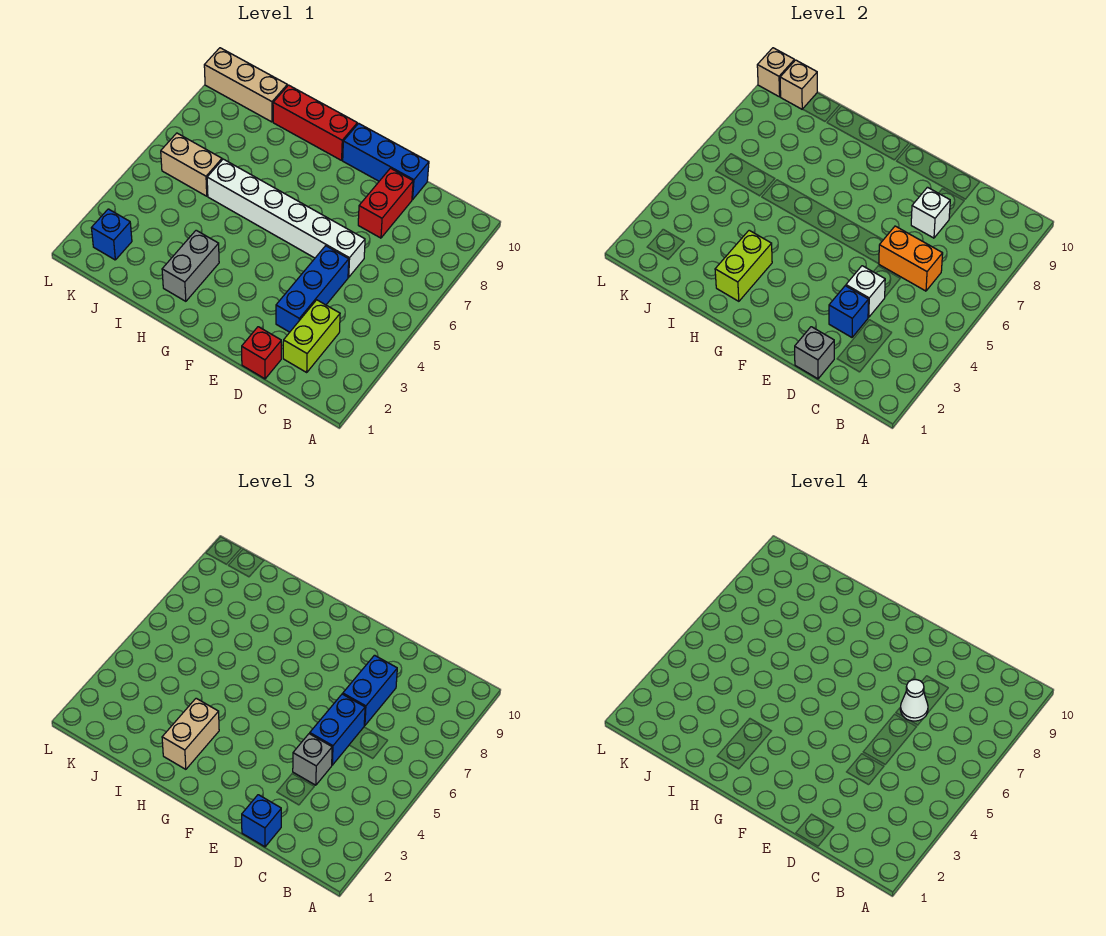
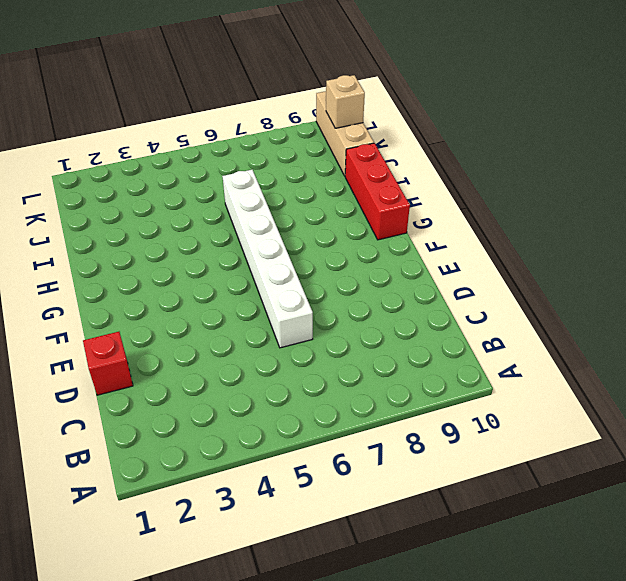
none -> lime brick C2:C3 level 1
none -> blue brick D3:D5 level 1
none -> red brick D8:D9 level 1

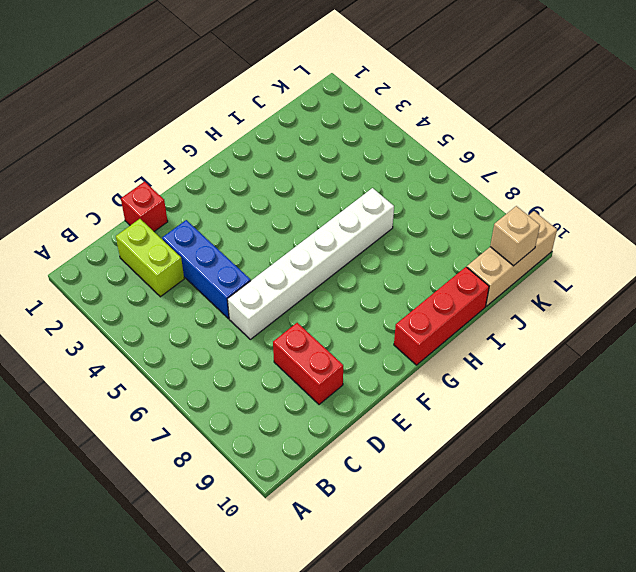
none -> blue brick D10:F10 level 1
none -> grey brick H2:H3 level 1
none -> tan brick J6:K6 level 1

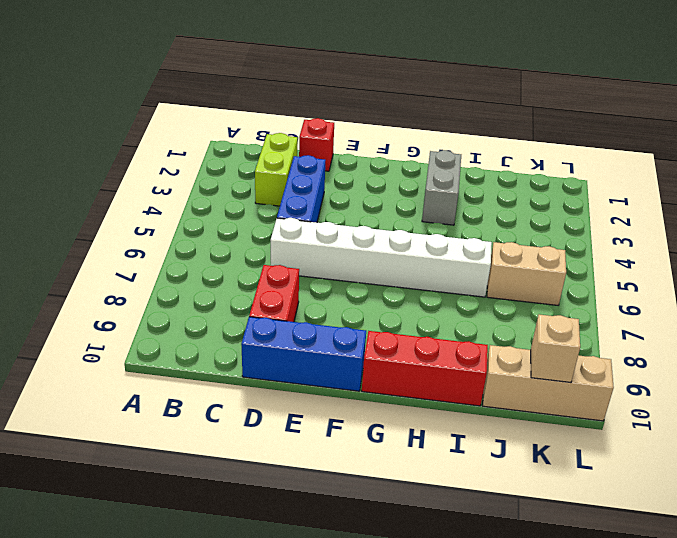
none -> blue brick K2 level 1
none -> orange brick C6:D6 level 2
none -> grey brick D1 level 2

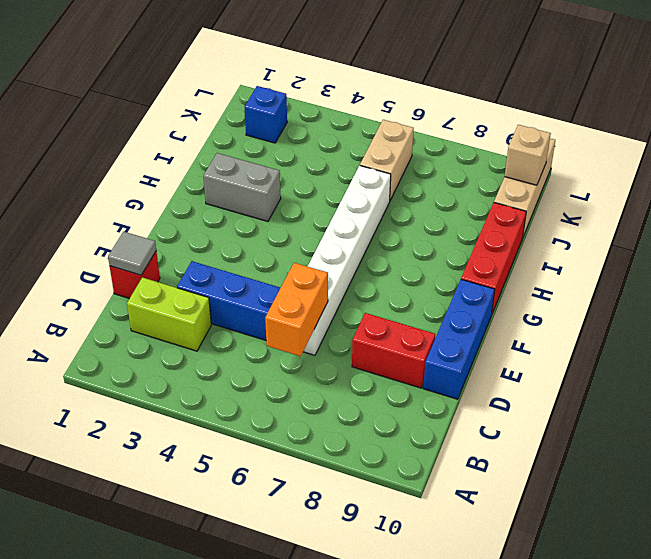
grey tile D1 level 2 -> grey brick D1 level 2
none -> blue brick D3 level 2
none -> white brick D4 level 2
none -> white brick D8 level 2

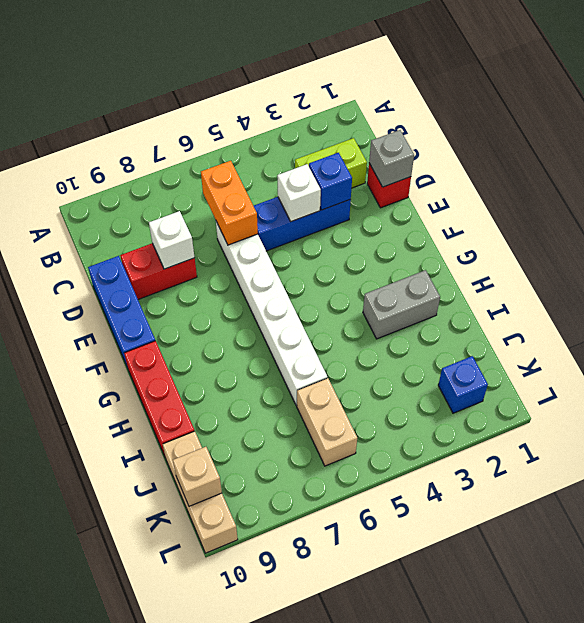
none -> lime brick H2:H3 level 2
none -> tan brick L10 level 2
none -> blue brick D1 level 3

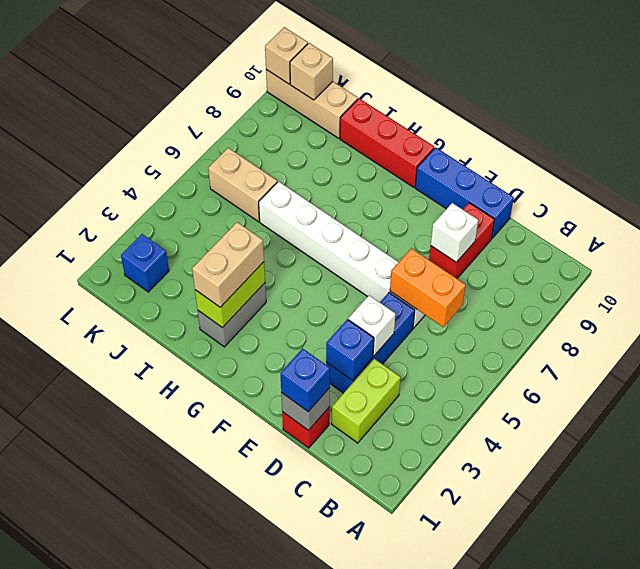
none -> grey brick D4 level 3
none -> blue brick D5:D6 level 3
none -> blue brick D7:D8 level 3

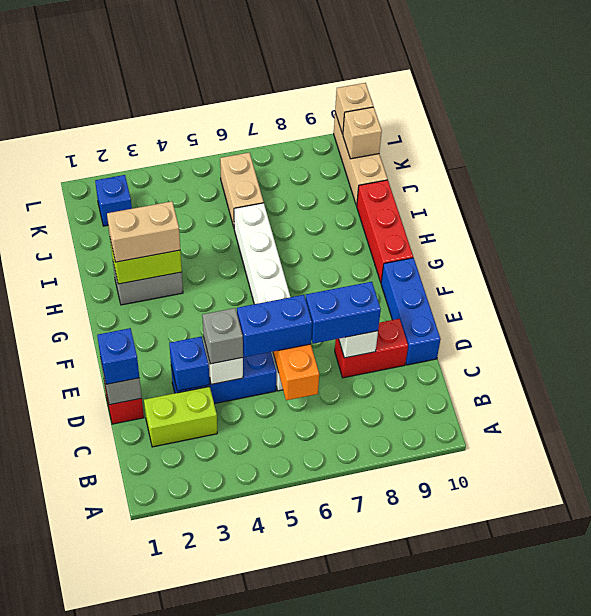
none -> white cone D7 level 4

